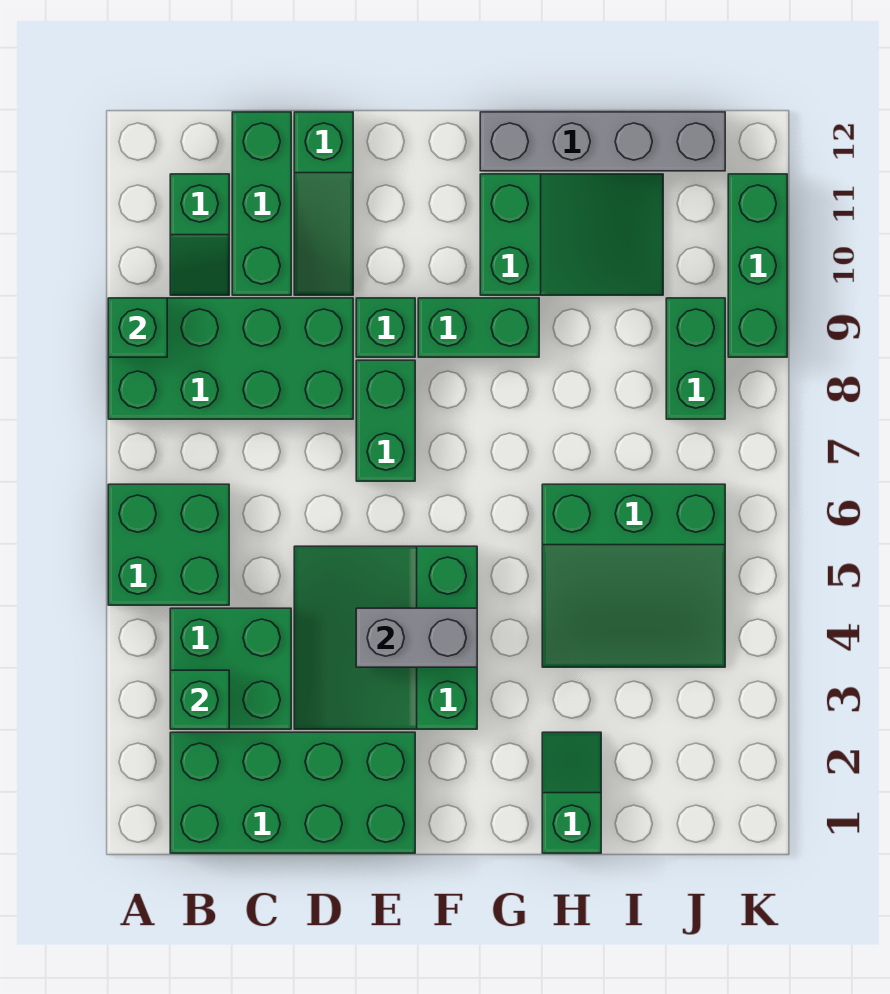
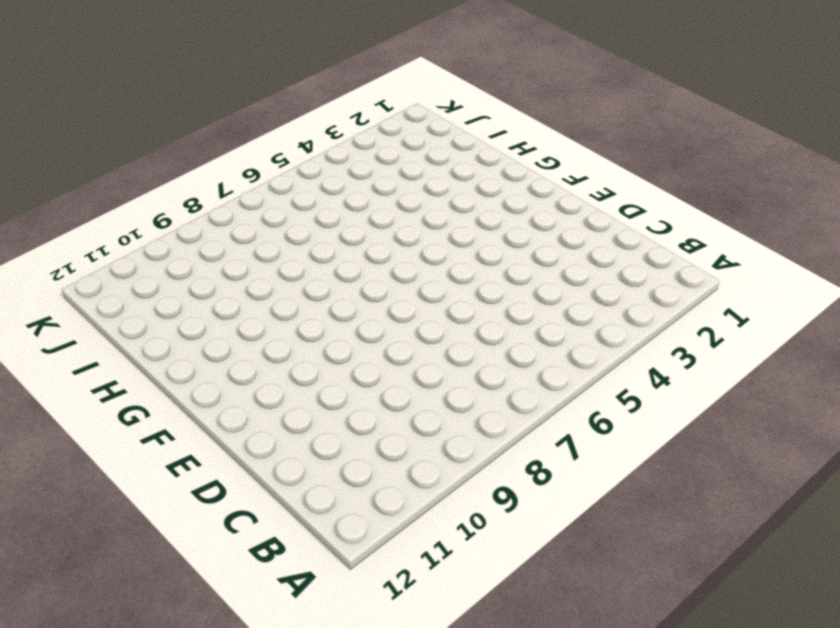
none -> green brick A5:B6 level 1
none -> green brick A8:D9 level 1
none -> green brick B1:E2 level 1

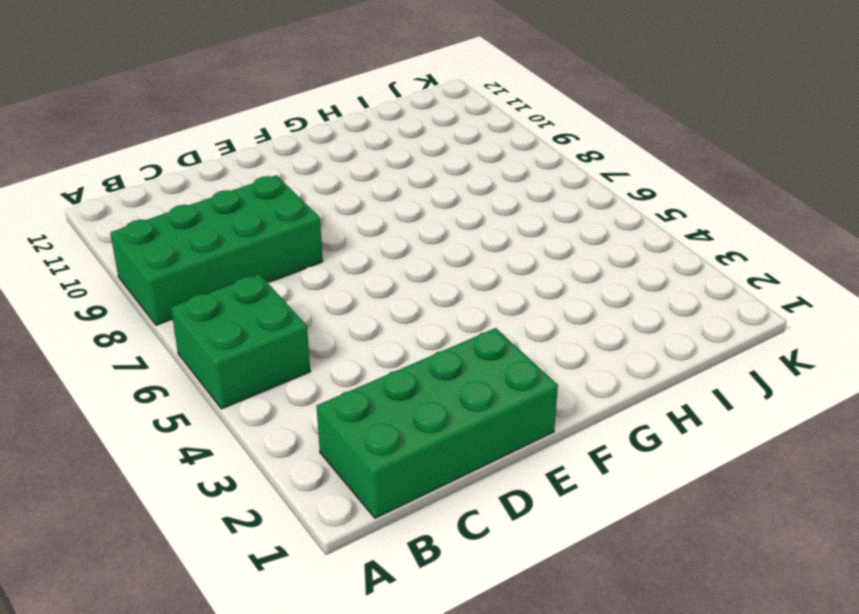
none -> green brick B3:C4 level 1
none -> green slope B10:B11 level 1 top 11
none -> green brick C10:C12 level 1

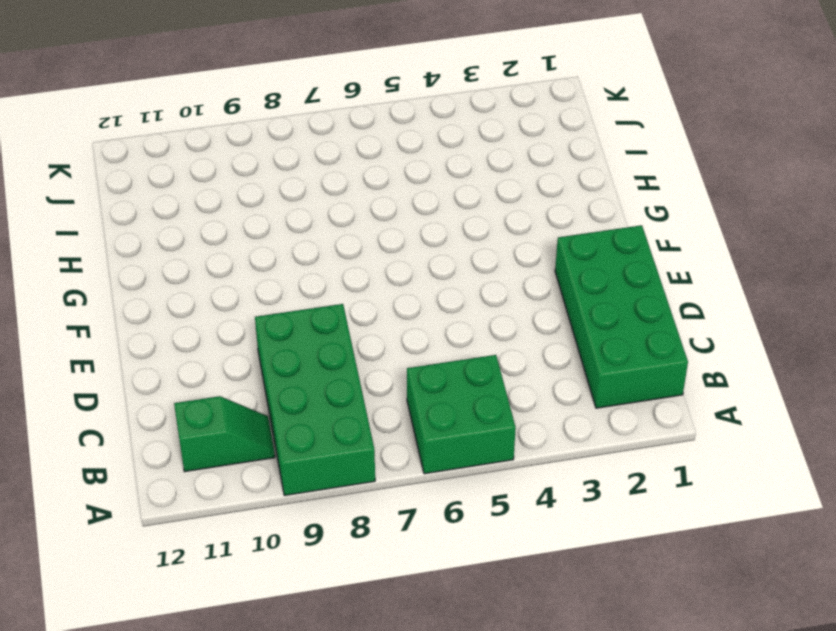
none -> green brick B3:C4 level 1
none -> green brick C10:C12 level 1
none -> green slope D3:F5 level 1 top F

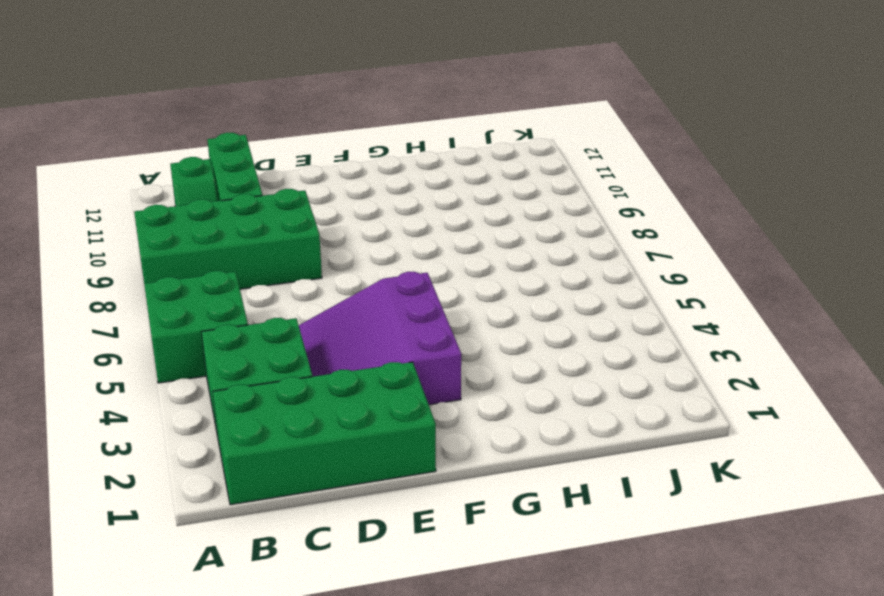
purple slope D3:F5 level 1 top F -> green slope D3:F5 level 1 top F
none -> green slope D10:D12 level 1 top 12
none -> green brick E7:E8 level 1
none -> green brick E9 level 1

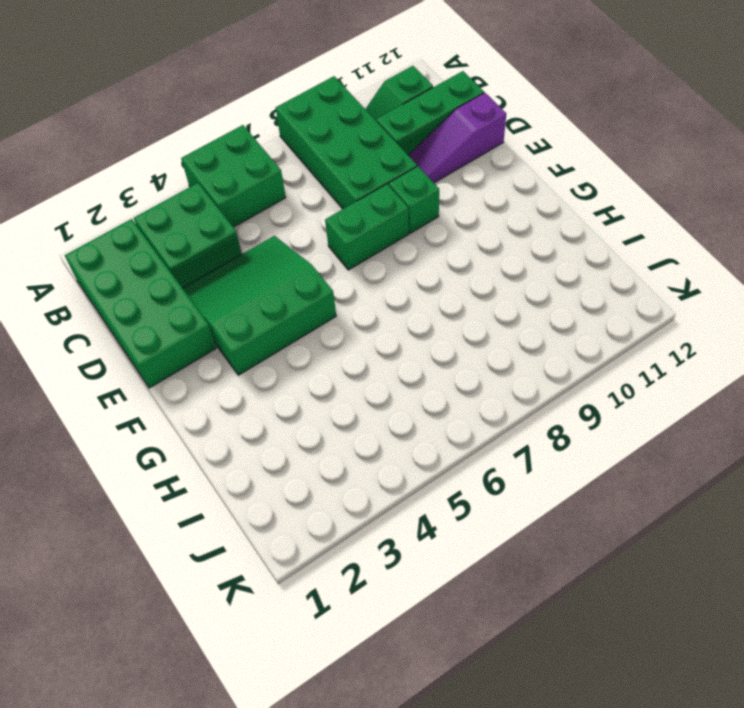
purple slope D10:D12 level 1 top 12 -> green slope D10:D12 level 1 top 12
none -> green brick F9:G9 level 1
none -> green slope G10:I11 level 1 top G
none -> grey brick G12:J12 level 1

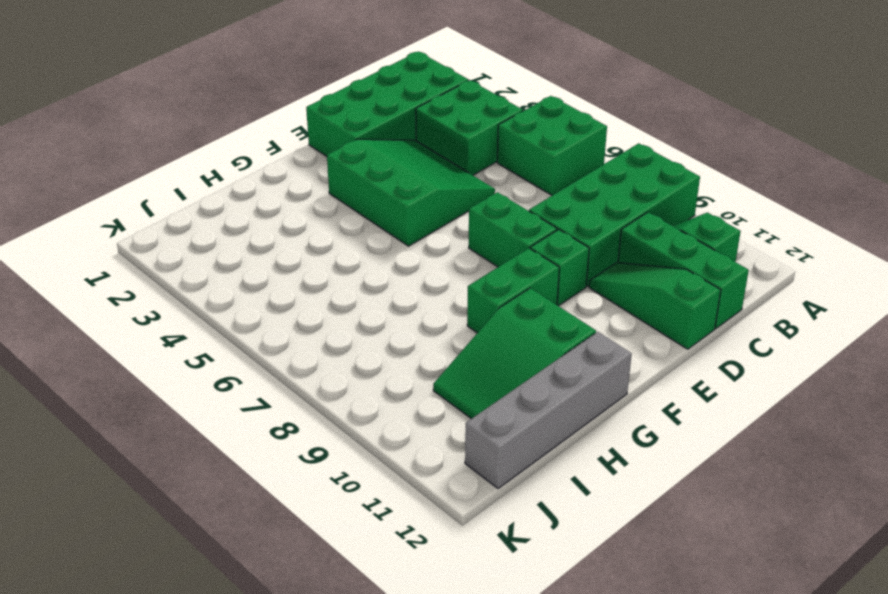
none -> green slope H1:H2 level 1 top 1
none -> green slope H4:J6 level 1 top 6
none -> green brick J8:J9 level 1

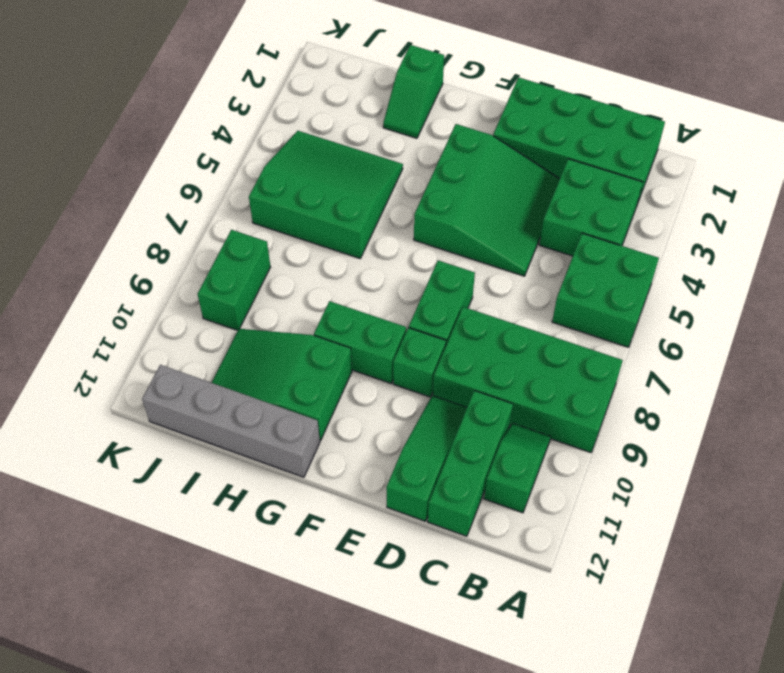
none -> green brick K9:K11 level 1
none -> green brick A9 level 2
none -> green brick B3 level 2

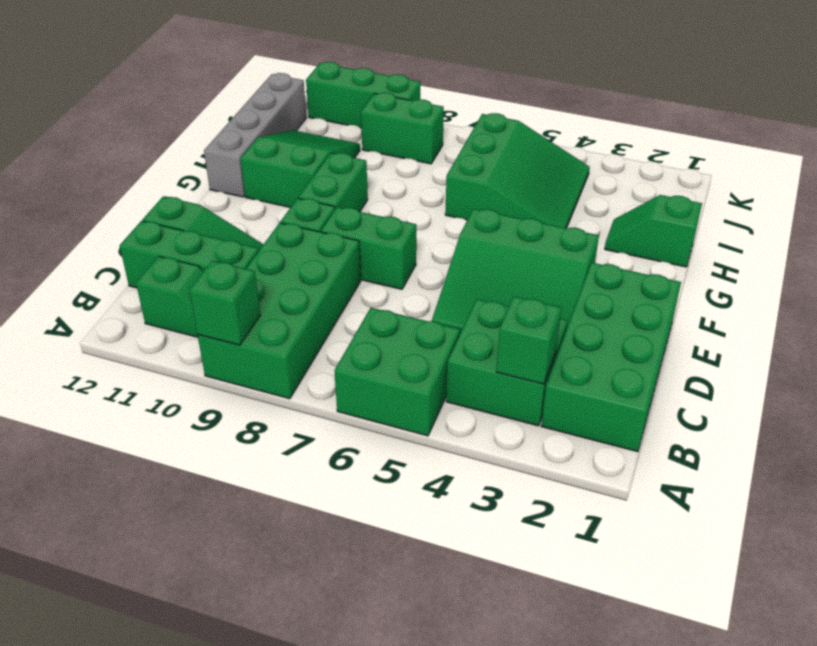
none -> grey brick E4:F4 level 2

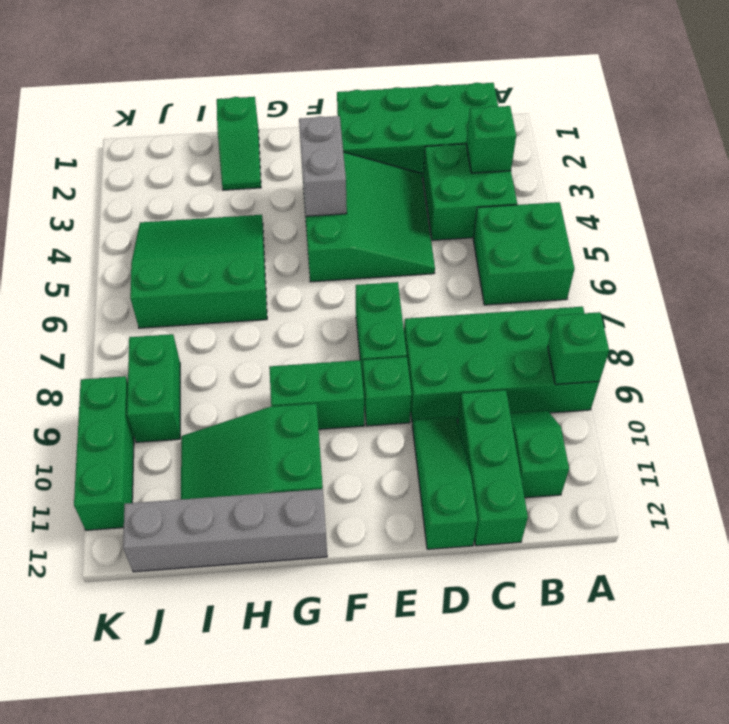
grey brick F3:F4 level 2 -> grey brick E4:F4 level 2

